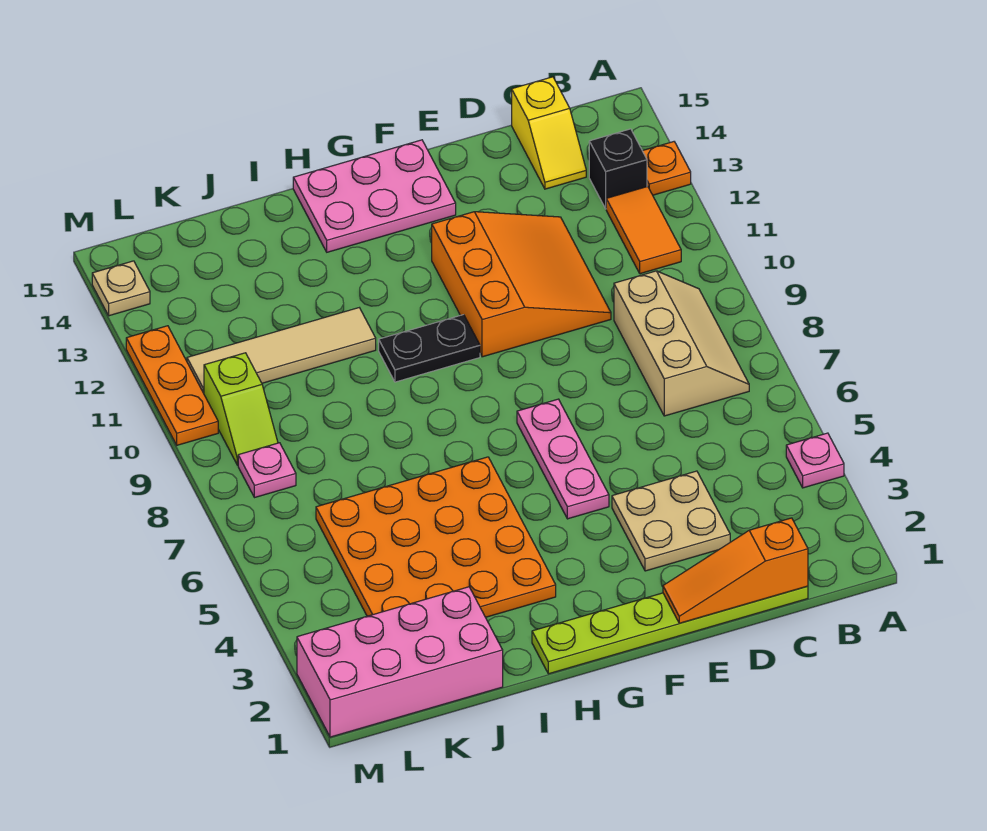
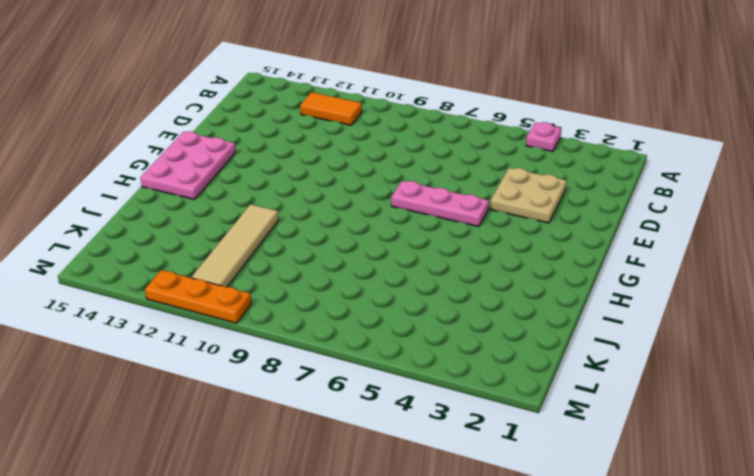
none -> orange plate A13 level 1
none -> tan slope B7:C9 level 1 top C
none -> black brick B13 level 1

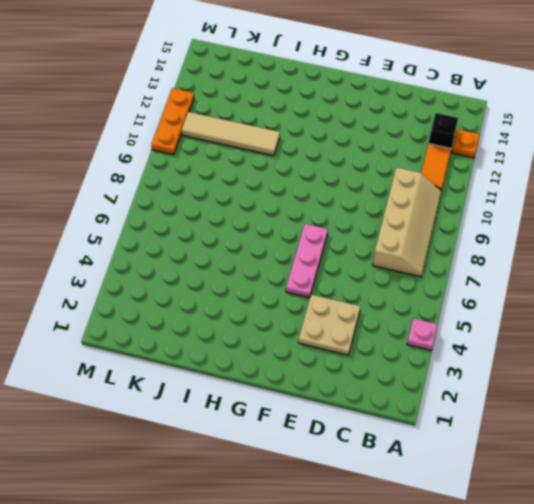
tan slope B7:C10 level 1 top C -> tan slope B7:C9 level 1 top C
none -> lime plate C1:H1 level 1
none -> yellow slope C14:C15 level 1 top 15
none -> orange slope D10:F12 level 1 top F

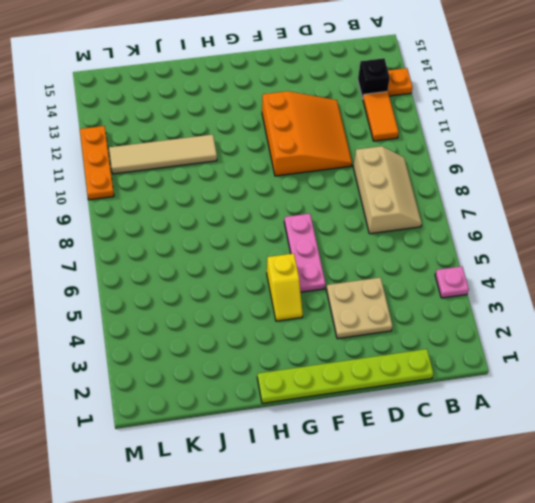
yellow slope G4:G5 level 1 top 5 -> yellow slope C14:C15 level 1 top 15
none -> pink plate F14:H15 level 1
none -> black plate G10:H10 level 1
none -> orange plate H3:K6 level 1

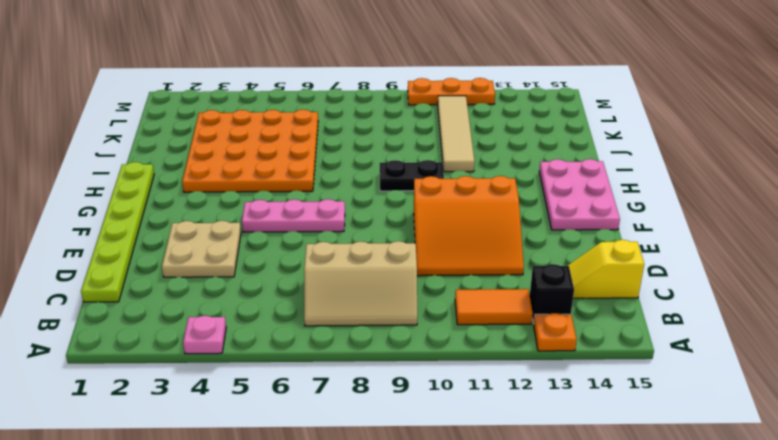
black plate H9:H10 level 1 -> black plate G10:H10 level 1
none -> pink brick J1:M2 level 1
none -> pink plate L8 level 1
none -> lime slope L9:L10 level 1 top 10

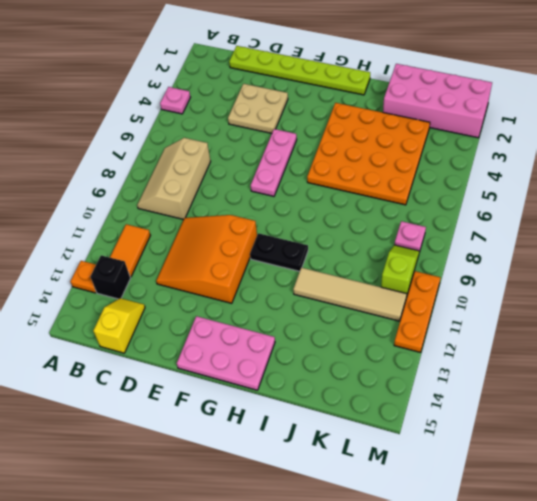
none -> tan plate M14 level 1
none -> orange slope C1:E1 level 2 top C

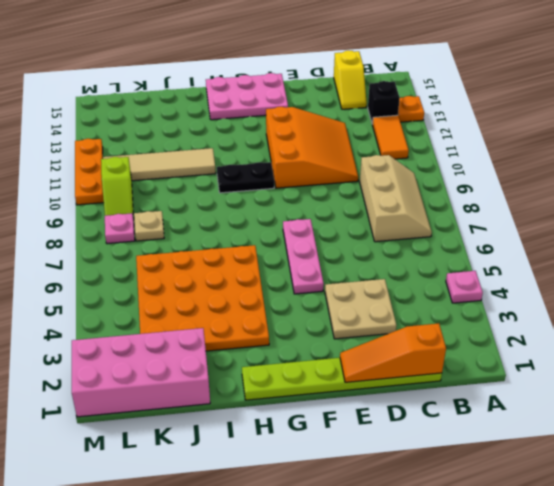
tan plate K8 level 1 -> tan plate M14 level 1

